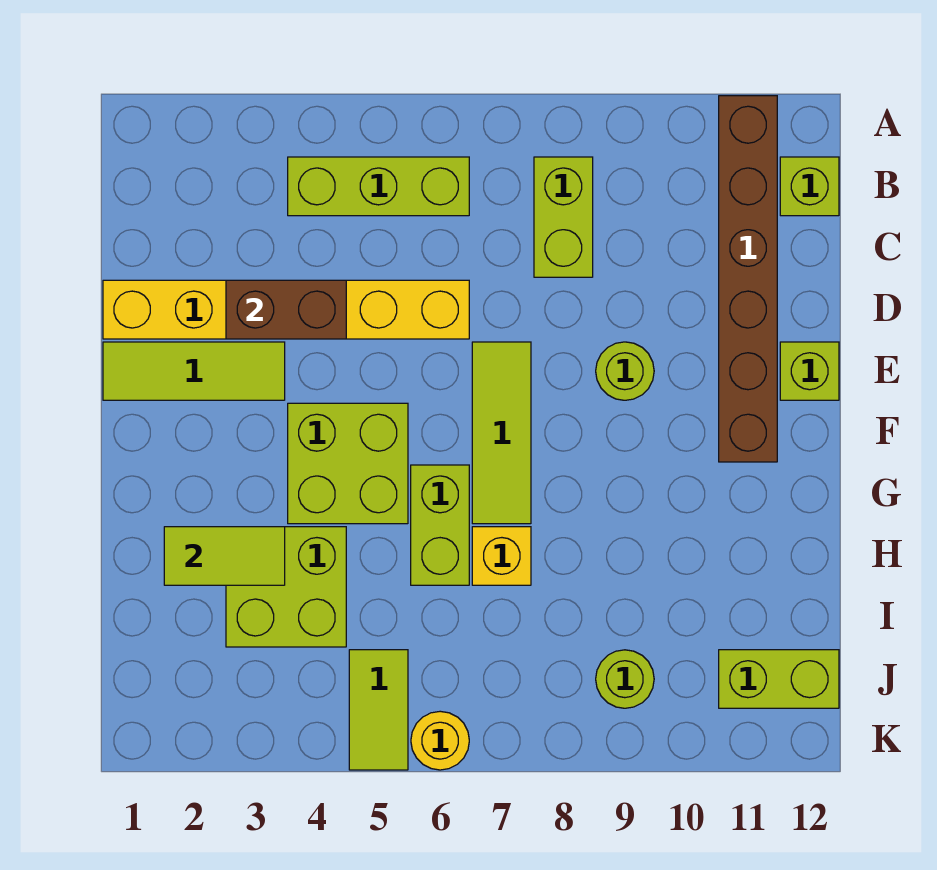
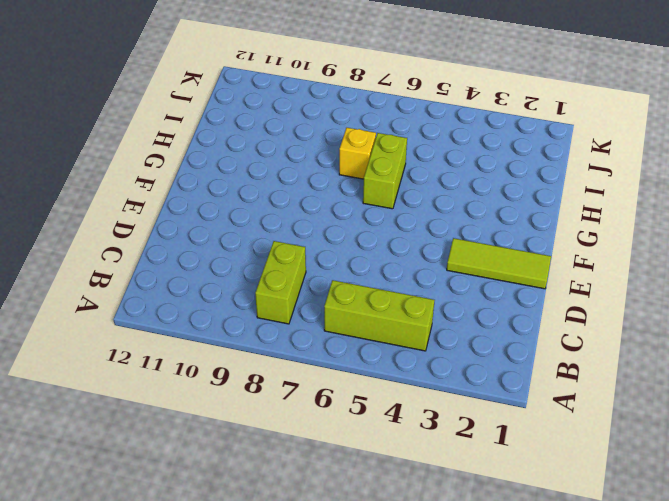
none -> brown brick A11:F11 level 1
none -> lime brick B12 level 1
none -> yellow brick D1:D6 level 1

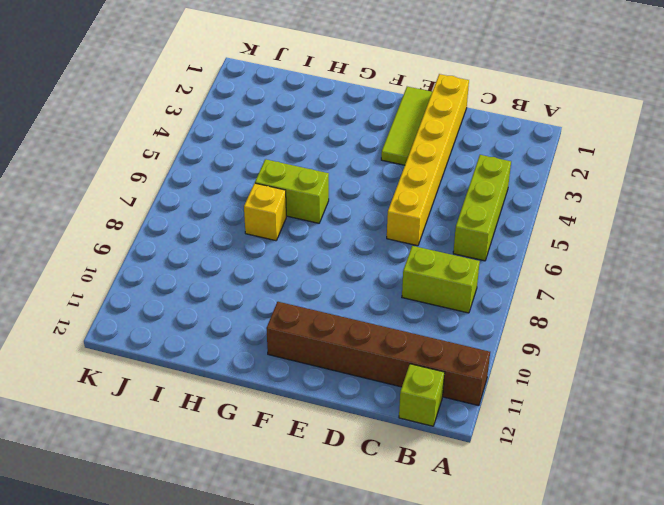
none -> lime tile E7:G7 level 1
none -> lime round brick E9 level 1
none -> lime brick E12 level 1

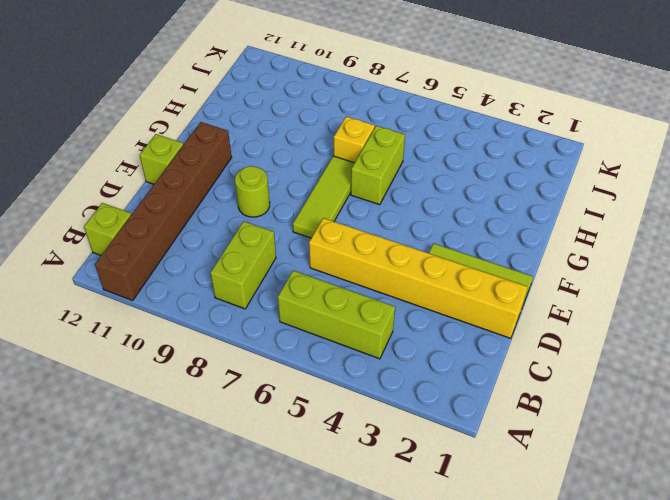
none -> lime brick F4:G5 level 1
none -> lime brick H3:I4 level 1
none -> lime tile J5:K5 level 1

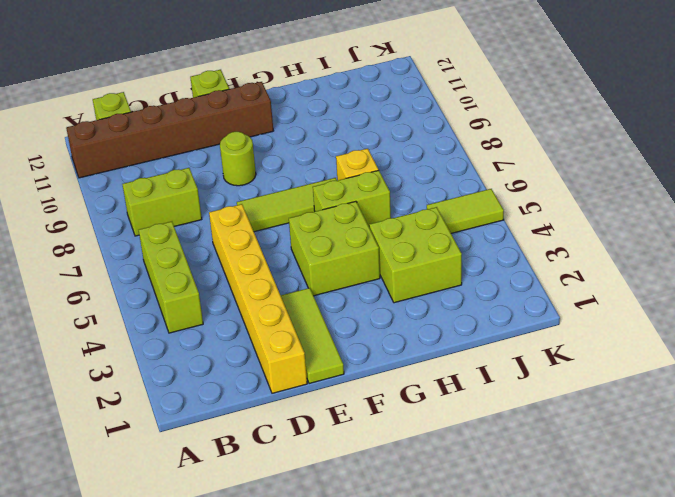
none -> lime round brick J9 level 1
none -> lime brick J11:J12 level 1
none -> yellow round brick K6 level 1

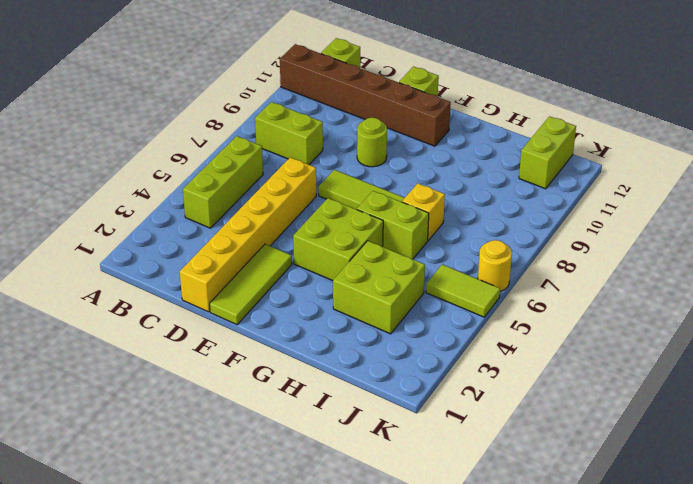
none -> lime round brick J9 level 1
none -> brown brick D3:D4 level 2
none -> lime tile H2:H3 level 2

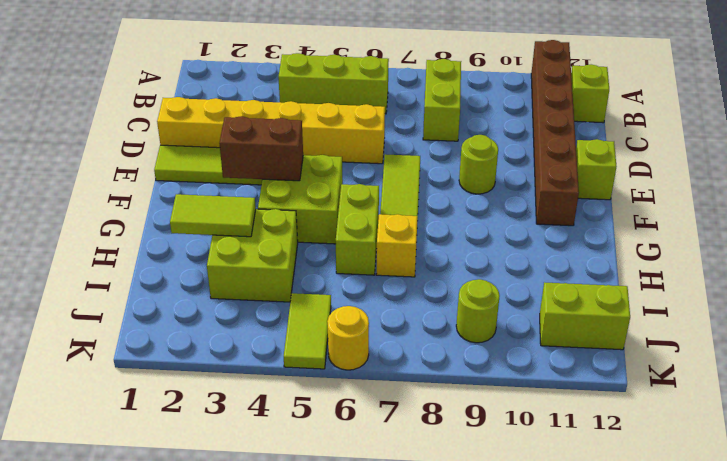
brown brick F3:F4 level 2 -> brown brick D3:D4 level 2

